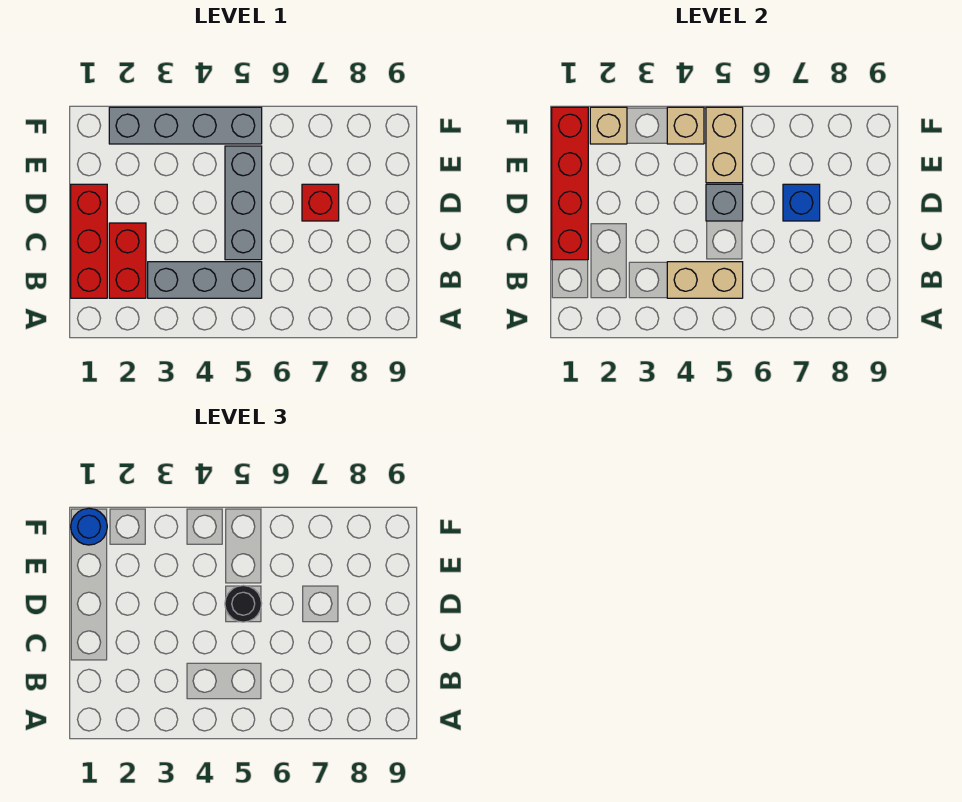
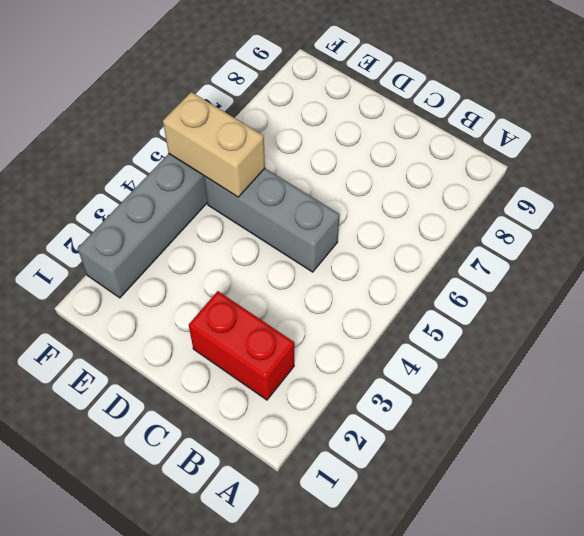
none -> red brick B1:D1 level 1
none -> grey brick B3:B5 level 1
none -> red brick D7 level 1

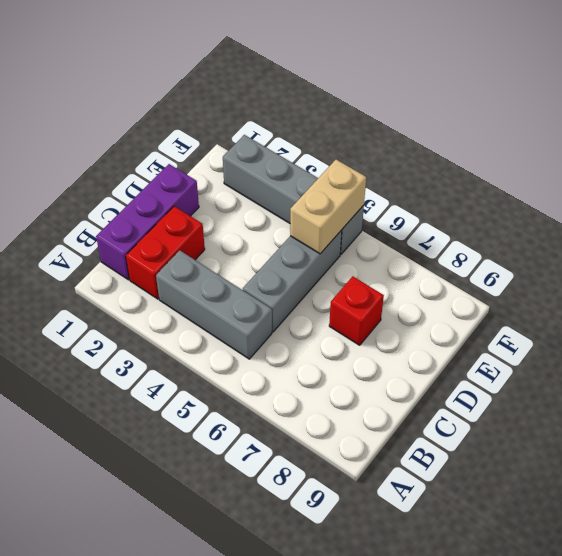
purple brick B1:D1 level 1 -> red brick B1:D1 level 1
none -> tan brick B4:B5 level 2
none -> red brick C1:F1 level 2
none -> grey brick D5 level 2

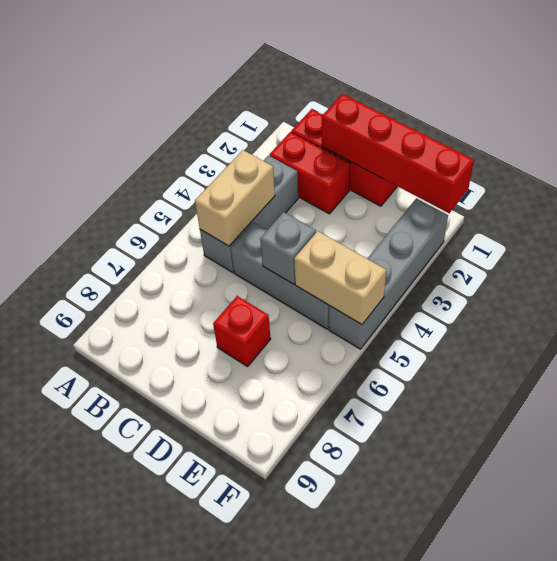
none -> blue brick D7 level 2
none -> tan brick F2 level 2
none -> tan brick F4 level 2

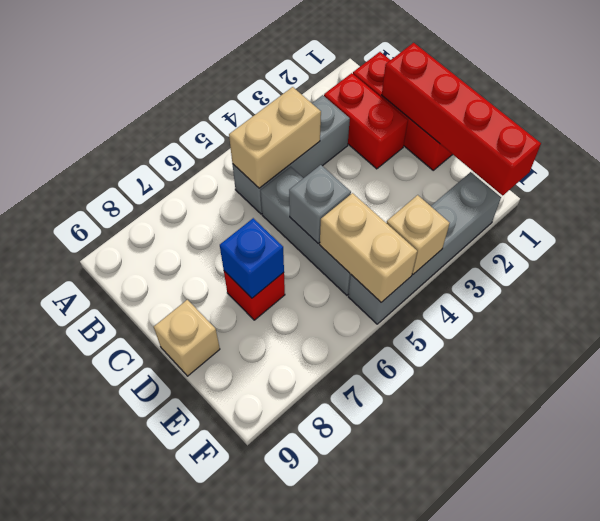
tan brick D9 level 1 -> tan brick F2 level 2
none -> black round brick D5 level 3
none -> blue round brick F1 level 3

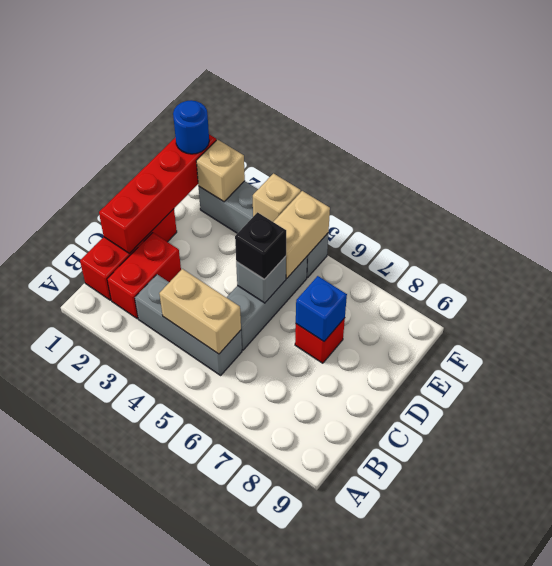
black brick D5 level 3 -> black round brick D5 level 3

